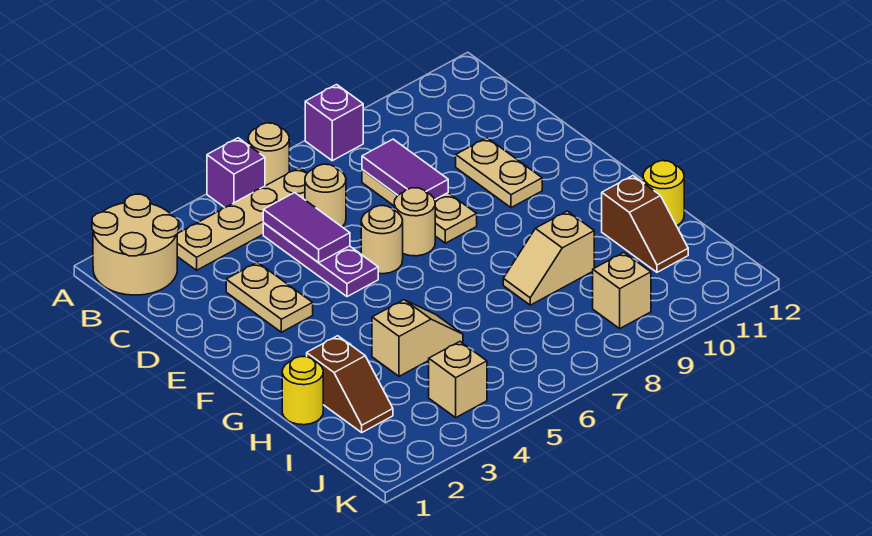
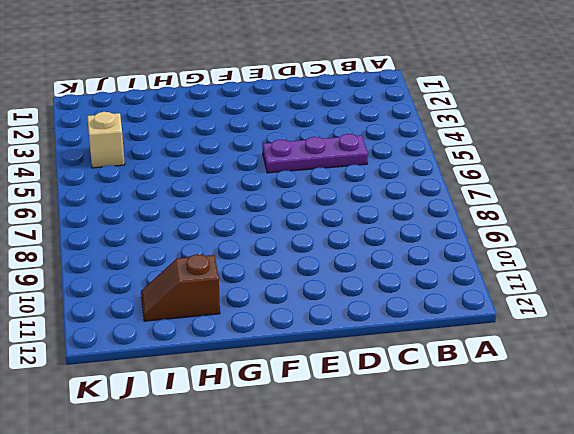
none -> tan round brick A1:B2 level 1
none -> purple brick A5 level 1
none -> tan round brick A6 level 1

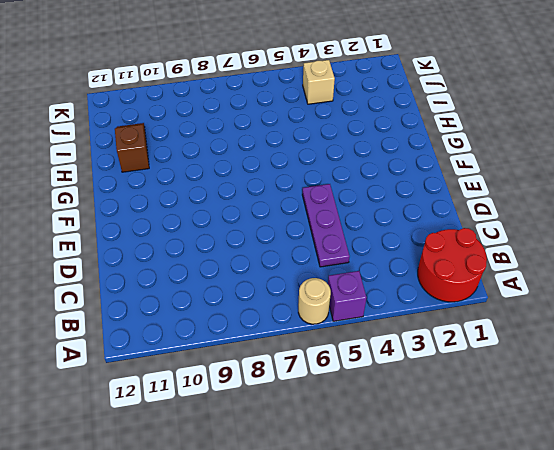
red round brick A1:B2 level 1 -> tan round brick A1:B2 level 1
none -> purple brick A8 level 1
none -> tan plate B3:B6 level 1
none -> tan round brick C6 level 1

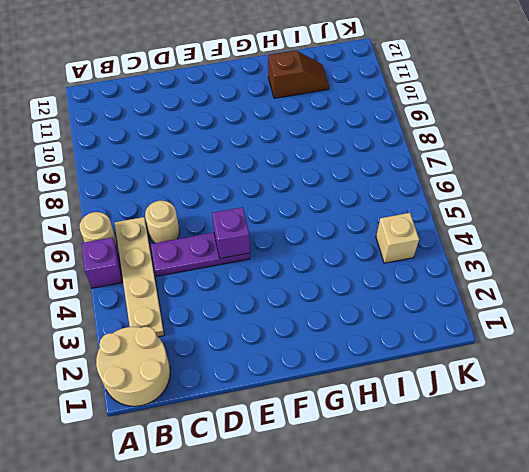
purple brick E5 level 2 -> purple brick A8 level 1
none -> tan plate C8:E8 level 1
none -> tan plate D3:E3 level 1
none -> tan plate D10:E10 level 1

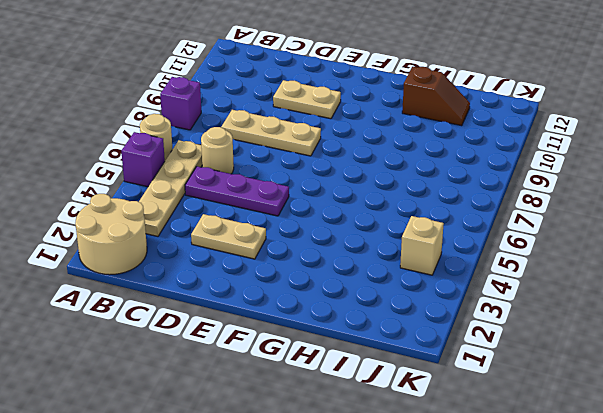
none -> tan round brick E6 level 1
none -> tan round brick E7 level 1
none -> yellow round brick H1 level 1

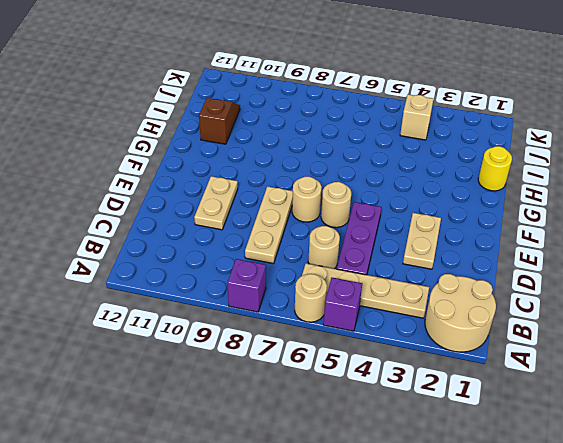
none -> brown slope H2:I2 level 1 top H
none -> tan slope H4:H5 level 1 top 4
none -> tan slope H8:H9 level 1 top 9

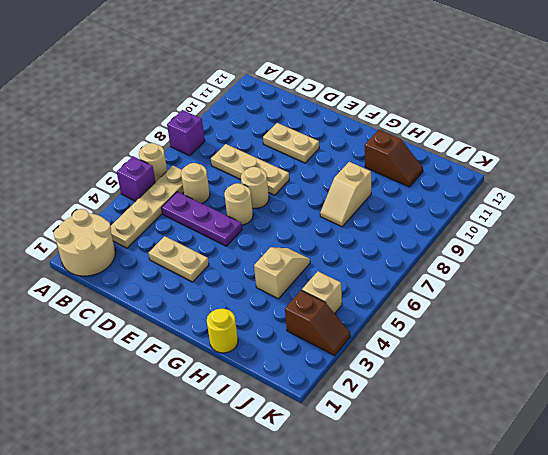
brown slope J3:K3 level 1 top J -> brown slope H2:I2 level 1 top H
none -> yellow round brick H12 level 1
none -> tan brick J9 level 1
none -> purple tile C5:D5 level 2

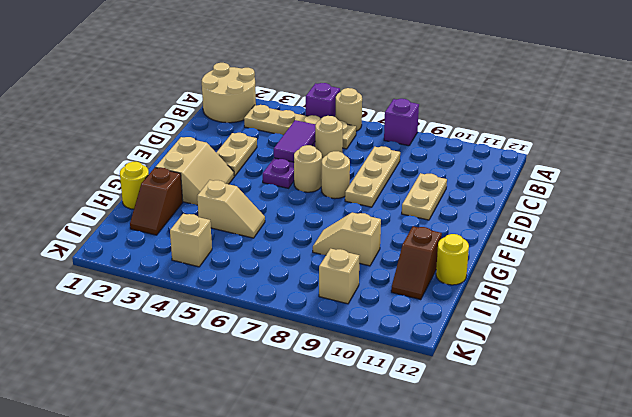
tan slope F2:G3 level 1 top 2 -> none
none -> purple tile C8:D8 level 2

